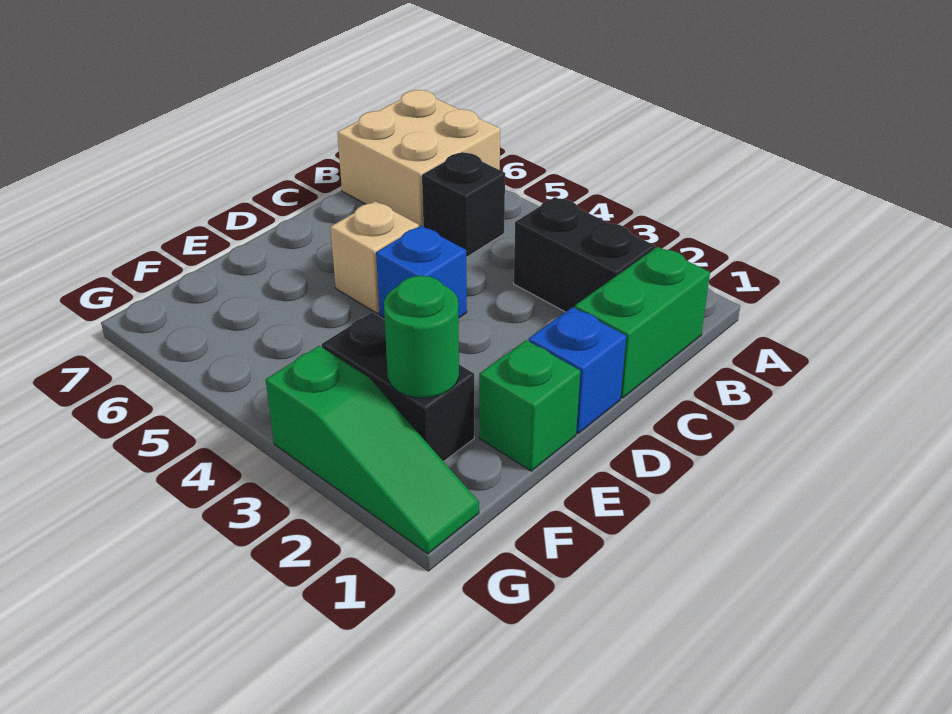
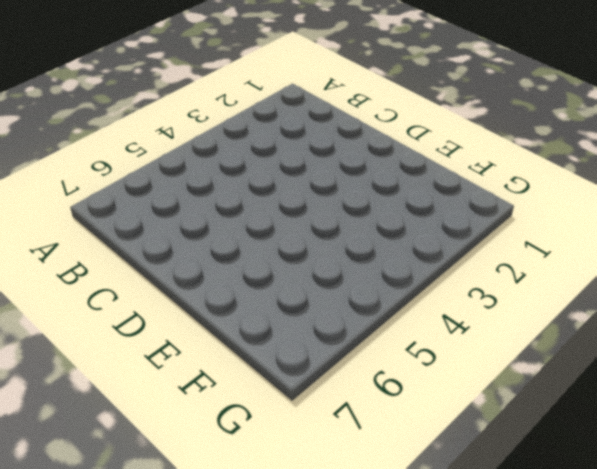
none -> tan brick A6:B7 level 1
none -> green brick B1:C1 level 1

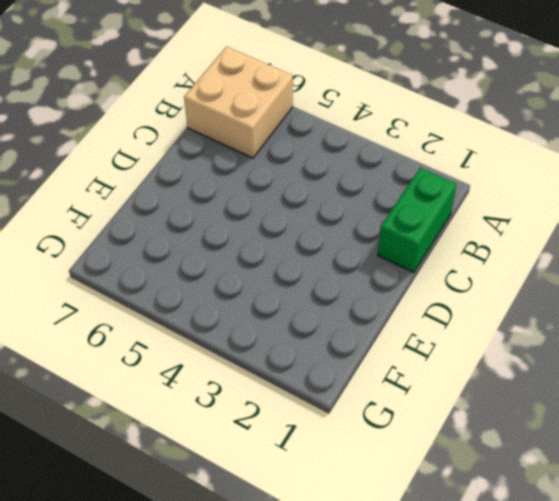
none -> black brick B2:B3 level 1
none -> black brick B5 level 1

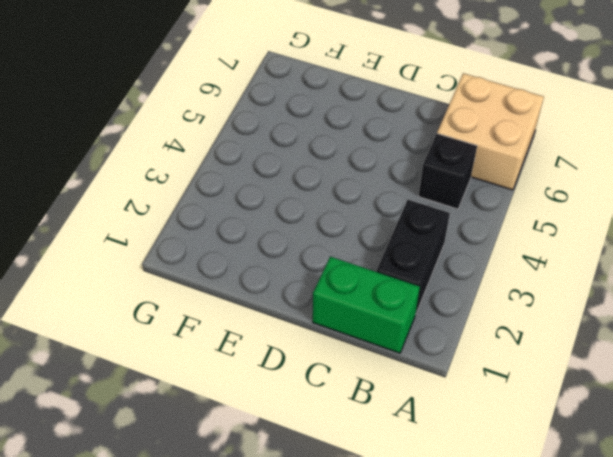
none -> blue brick D1 level 1
none -> blue brick D4 level 1

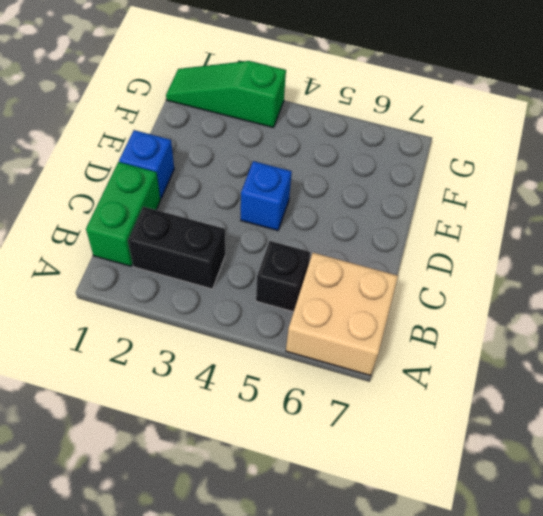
none -> tan brick D5 level 1
none -> green brick E1 level 1

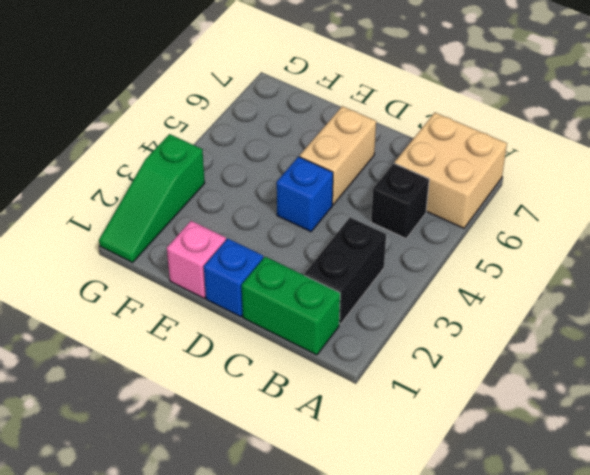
tan brick D5:D6 level 1 -> tan brick D5 level 1
pink brick E1 level 1 -> green brick E1 level 1
none -> black brick F2:F3 level 1
none -> green round brick F2 level 2

